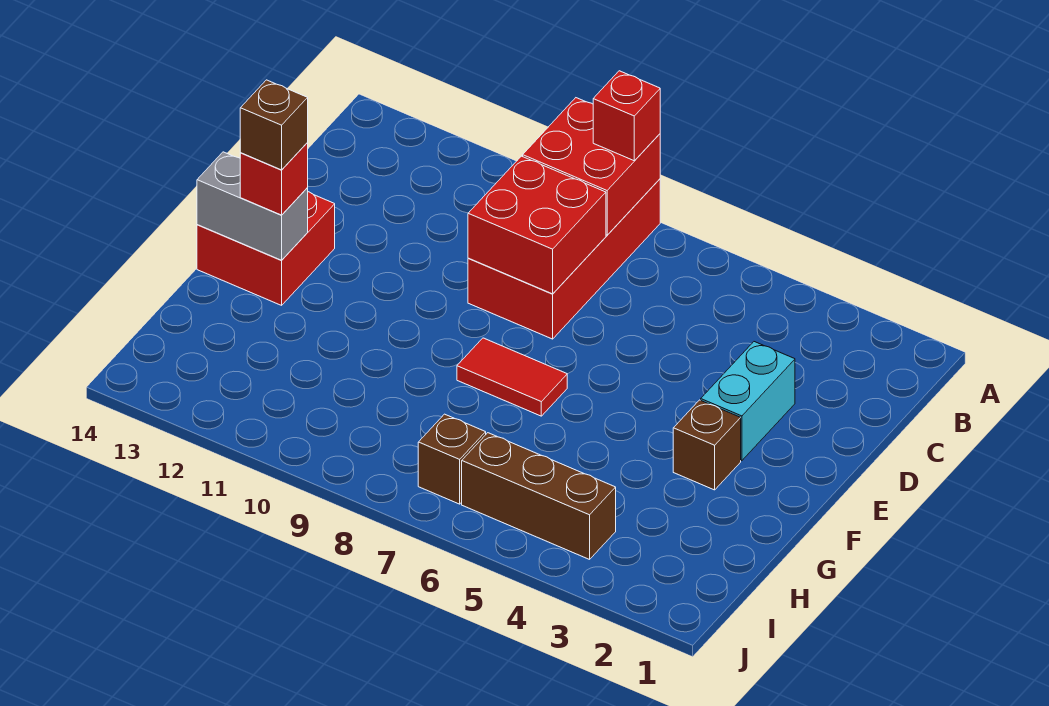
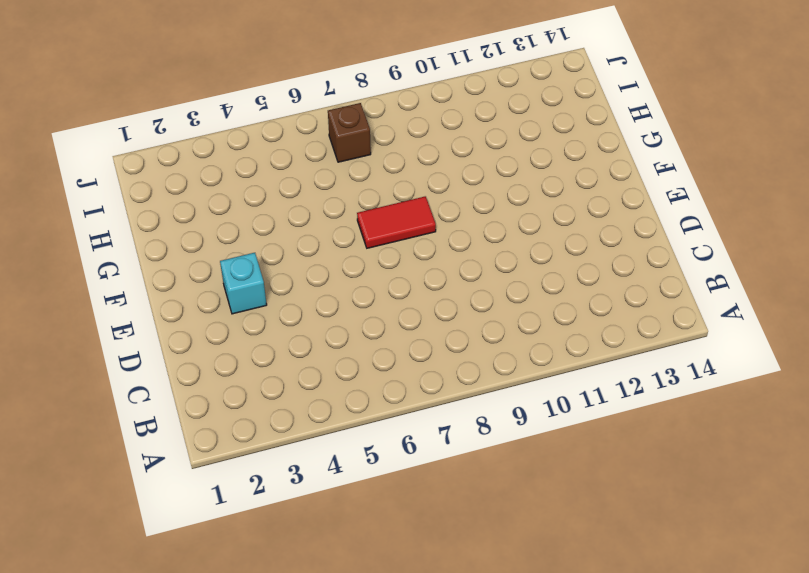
cyan brick E3 level 1 -> cyan brick D3:E3 level 1
none -> red brick A8:D9 level 1
none -> red brick E13:F14 level 1
none -> brown brick F3 level 1

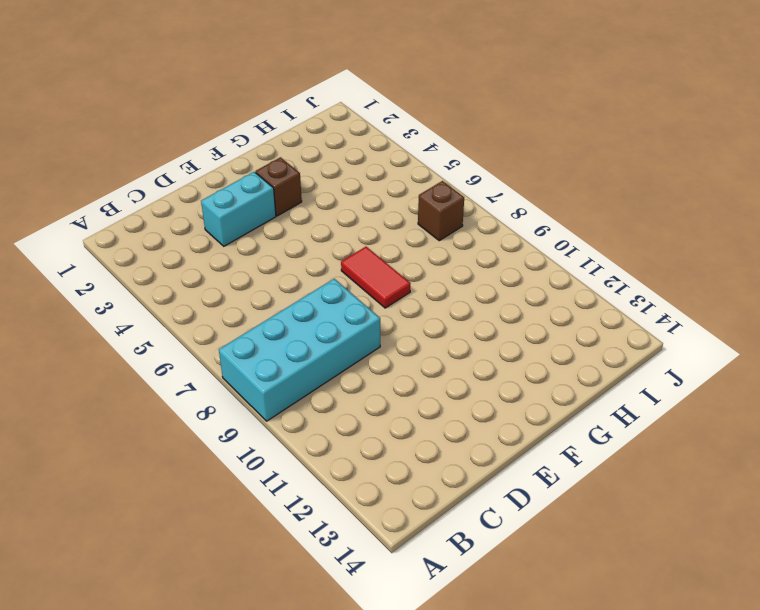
cyan brick A8:D9 level 1 -> red brick A8:D9 level 1
none -> red brick E13:F14 level 1
none -> brown brick I4:I6 level 1
none -> red brick A8:B9 level 2

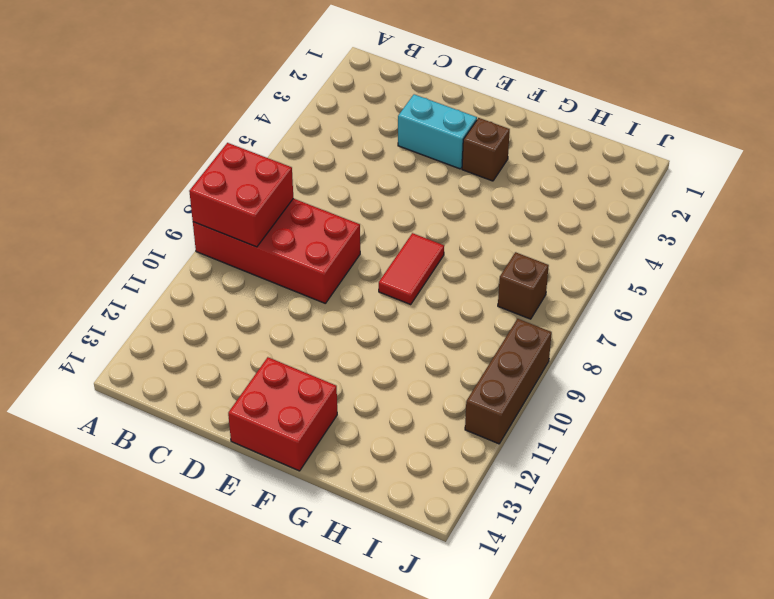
brown brick J9:J11 level 1 -> brown brick I4:I6 level 1
none -> red brick C8:D9 level 2
none -> grey brick F13:F14 level 2
none -> red brick A8 level 3

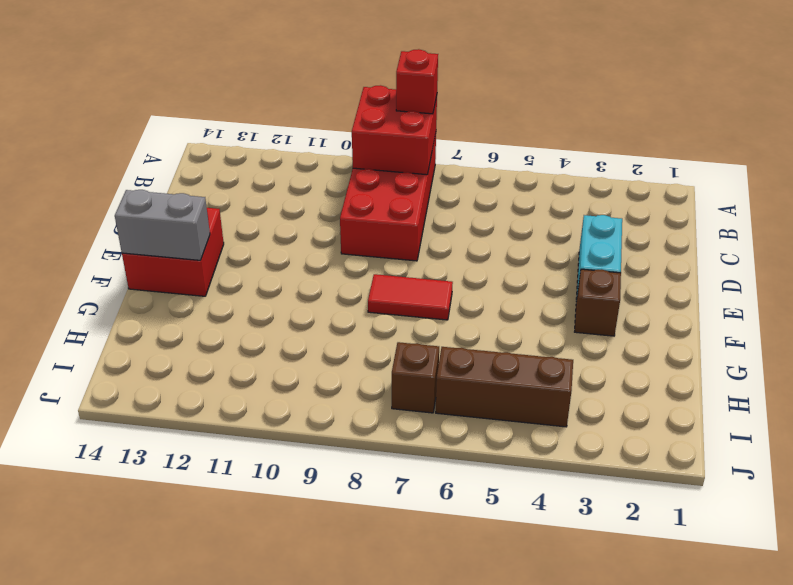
none -> red brick C8:D9 level 2
none -> red brick F13 level 3
none -> brown brick F13 level 4

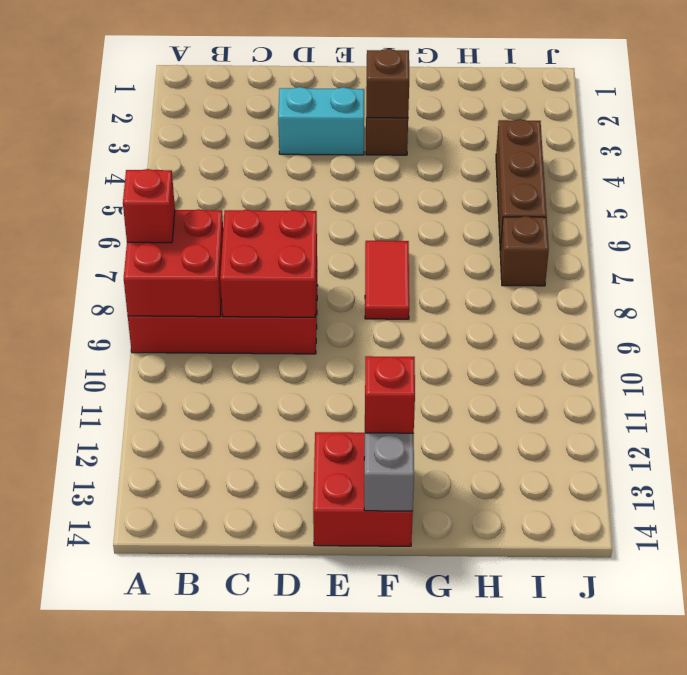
brown brick F3 level 2 -> brown brick F13 level 4

